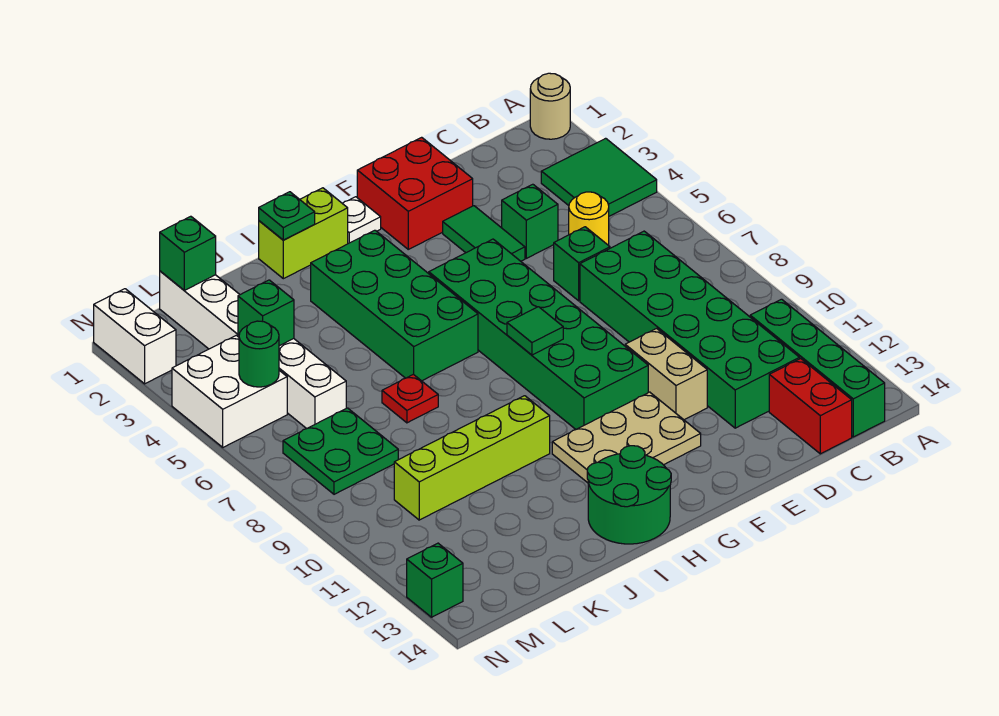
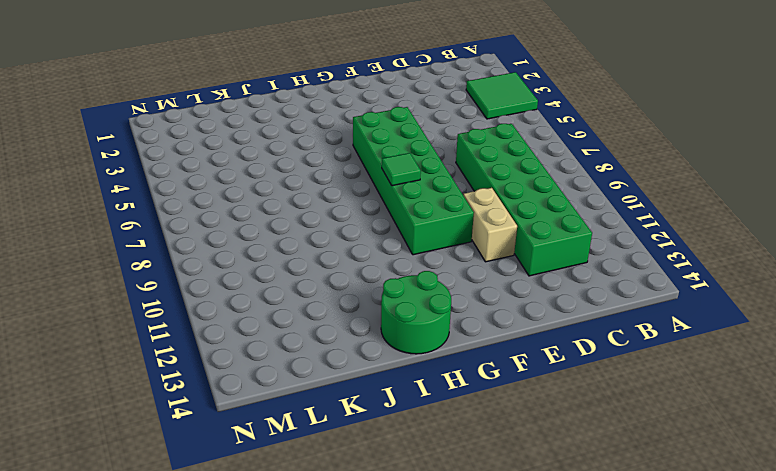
none -> tan round brick A1 level 1
none -> green brick B11:B14 level 1
none -> yellow round brick C5 level 1

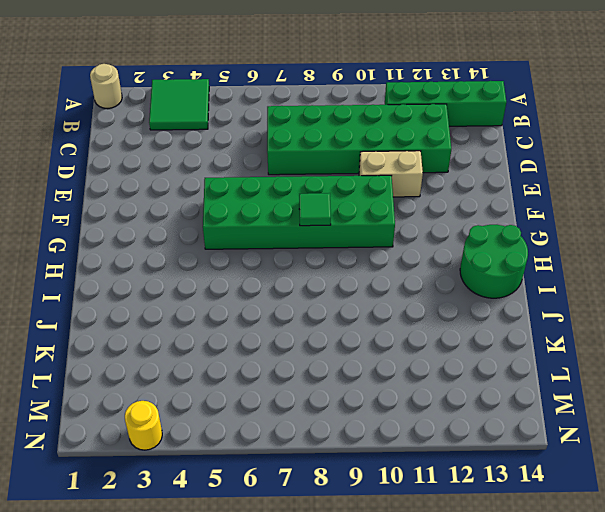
yellow round brick N3 level 1 -> yellow round brick C5 level 1
none -> red brick C13:C14 level 1
none -> green brick D4 level 1
none -> green brick D6 level 1

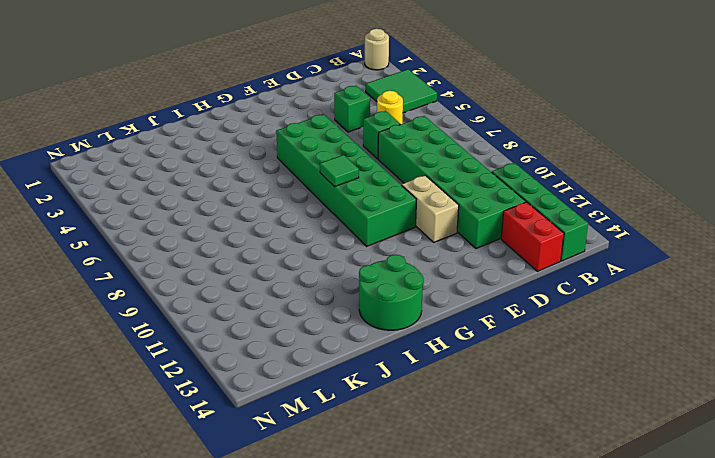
none -> red brick E1:F2 level 1
none -> green tile E3:E4 level 1
none -> tan plate F11:H12 level 1

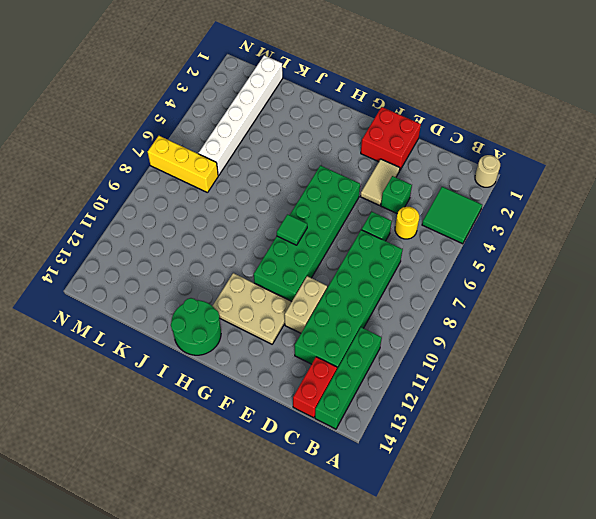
tan tile E3:E4 level 1 -> green tile E3:E4 level 1
yellow brick L7:N7 level 1 -> green plate L7:M8 level 1
none -> white plate G1 level 1
none -> lime brick H1:I1 level 1
none -> green brick H3:I6 level 1

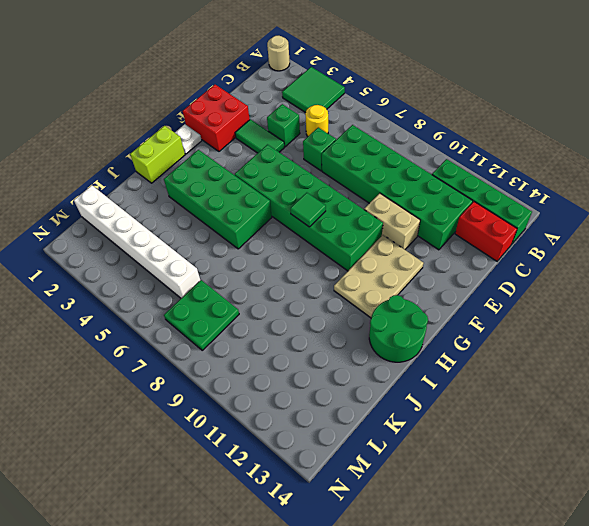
none -> lime brick I10:L10 level 1
none -> red plate J7 level 1
none -> white brick M4:N5 level 1

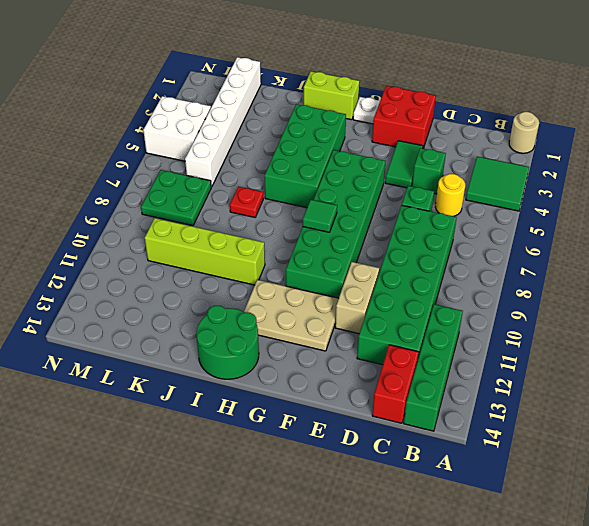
none -> white brick N1:N2 level 1
none -> green brick N13 level 1
none -> green plate I1 level 2

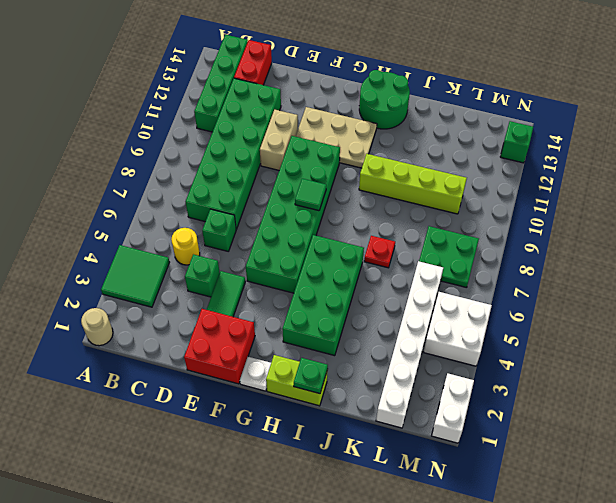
none -> green brick L1 level 2
none -> green brick L4 level 2
none -> green round brick M5 level 2

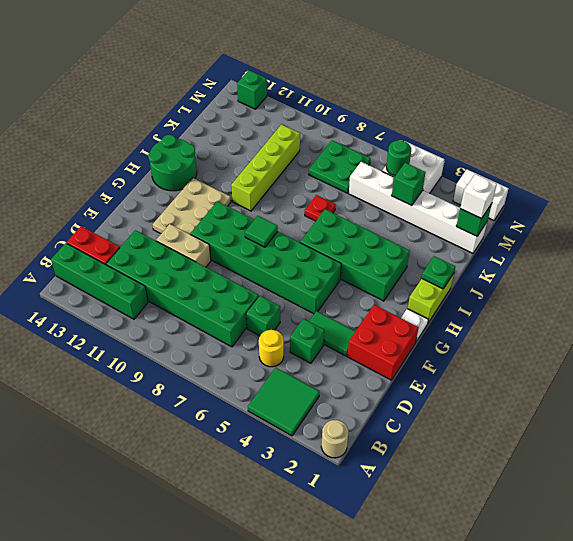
white brick L1 level 3 -> none

